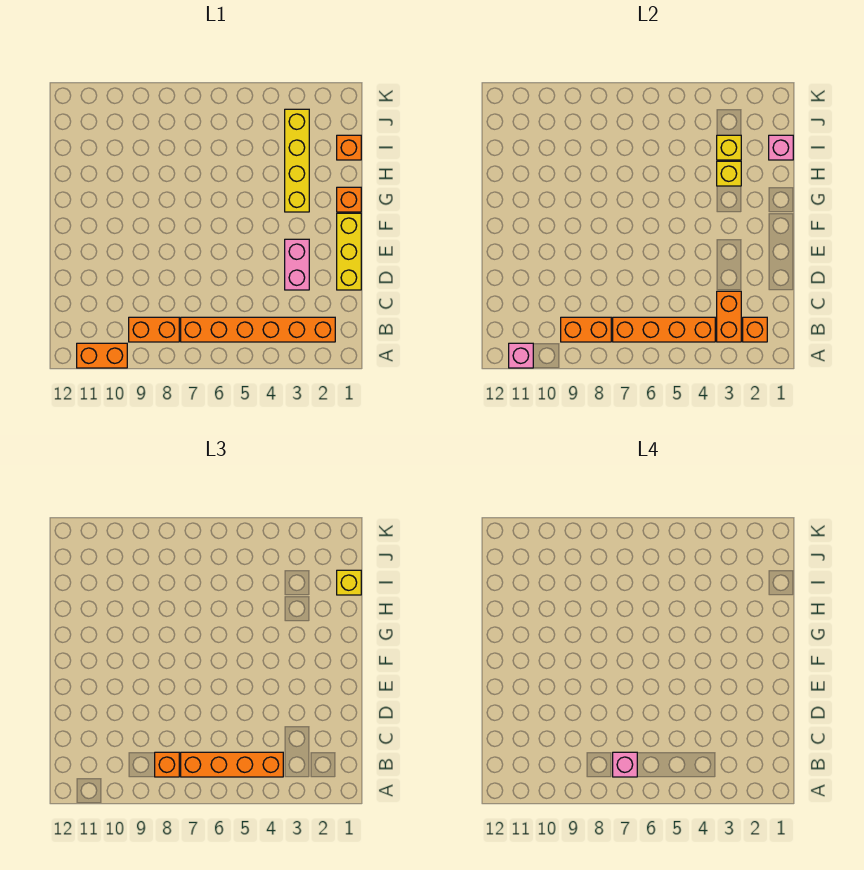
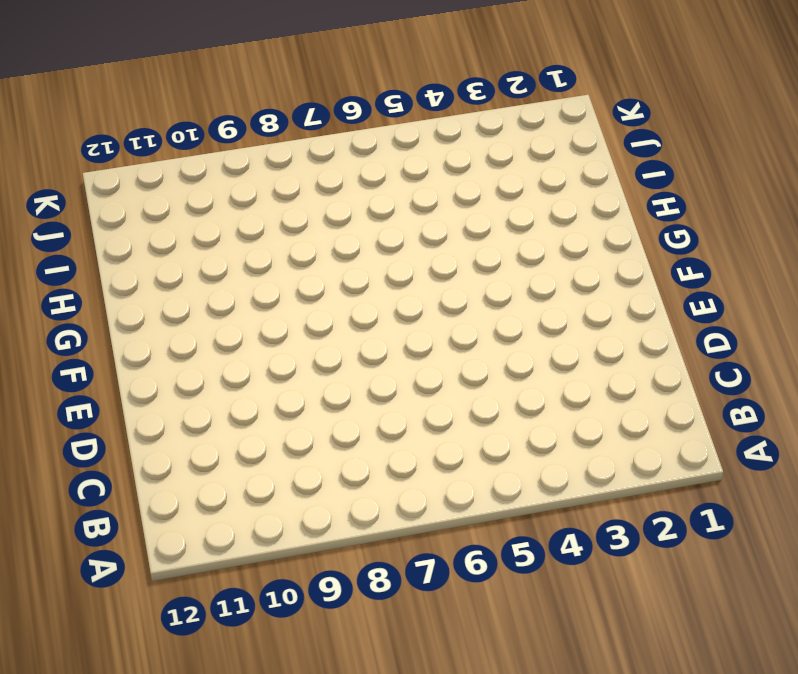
none -> orange brick A10:A11 level 1
none -> orange brick B2:B7 level 1
none -> orange brick B8:B9 level 1

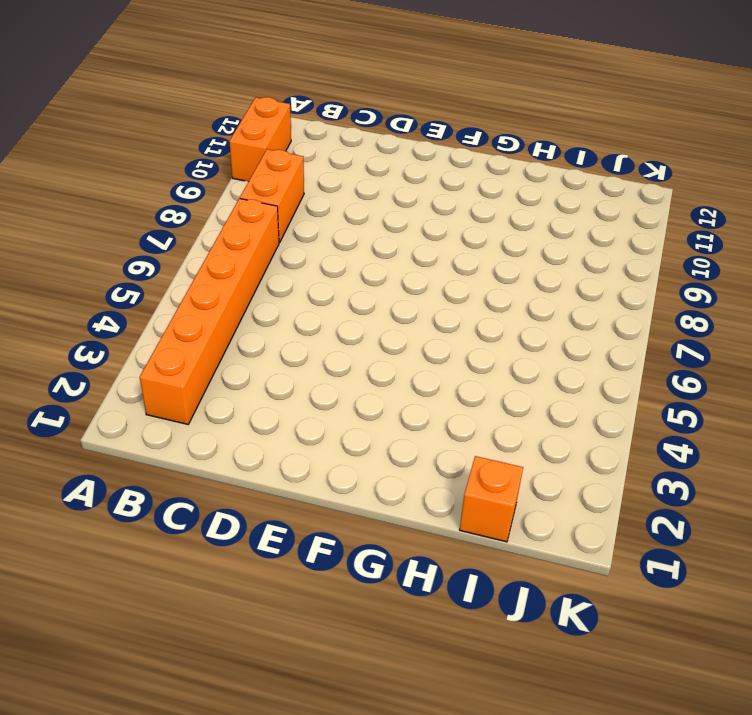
none -> yellow brick D1:F1 level 1
none -> pink brick D3:E3 level 1
none -> orange brick G1 level 1

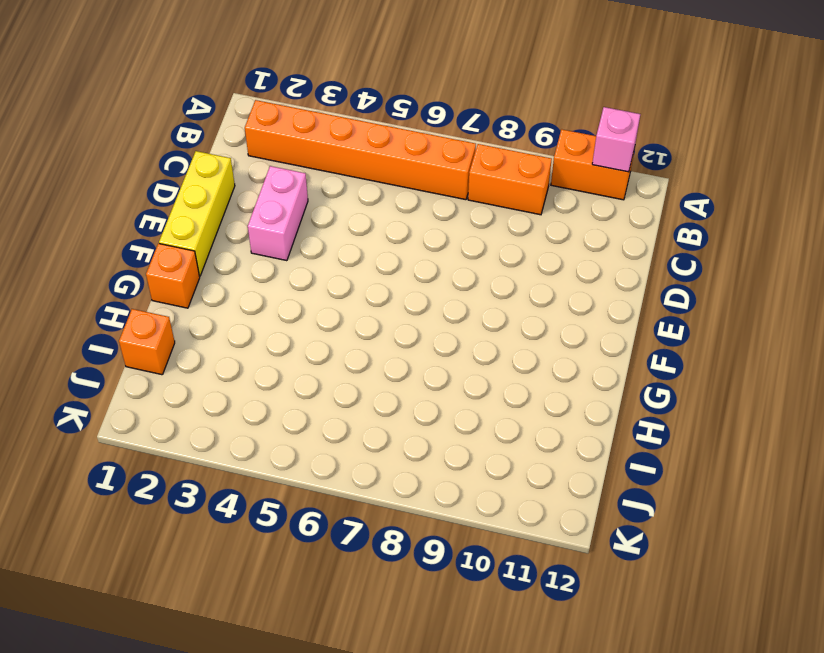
none -> yellow brick G3:J3 level 1
none -> orange brick B2 level 2
none -> orange brick B3:C3 level 2

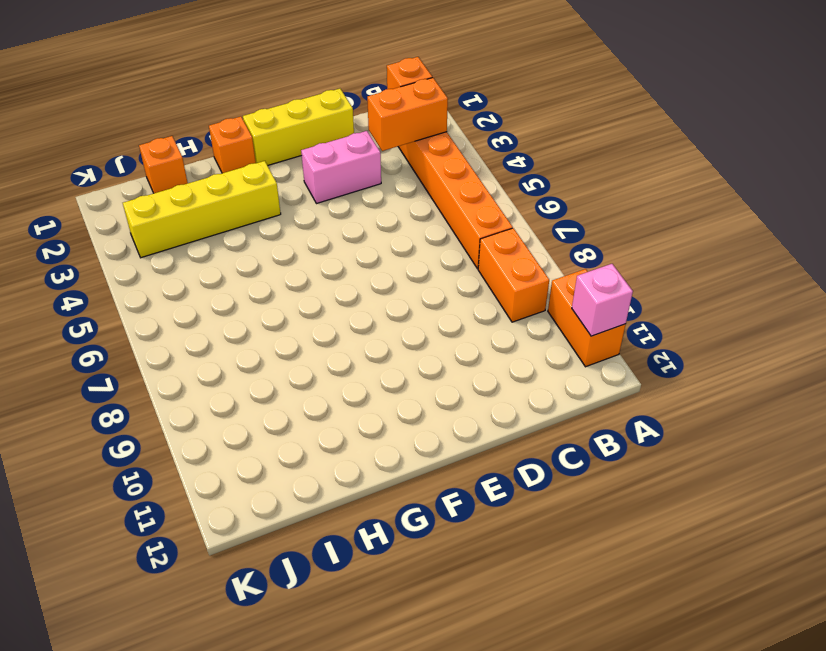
none -> orange brick B4:B7 level 2
none -> orange brick B8:B9 level 2
none -> yellow brick H3 level 2

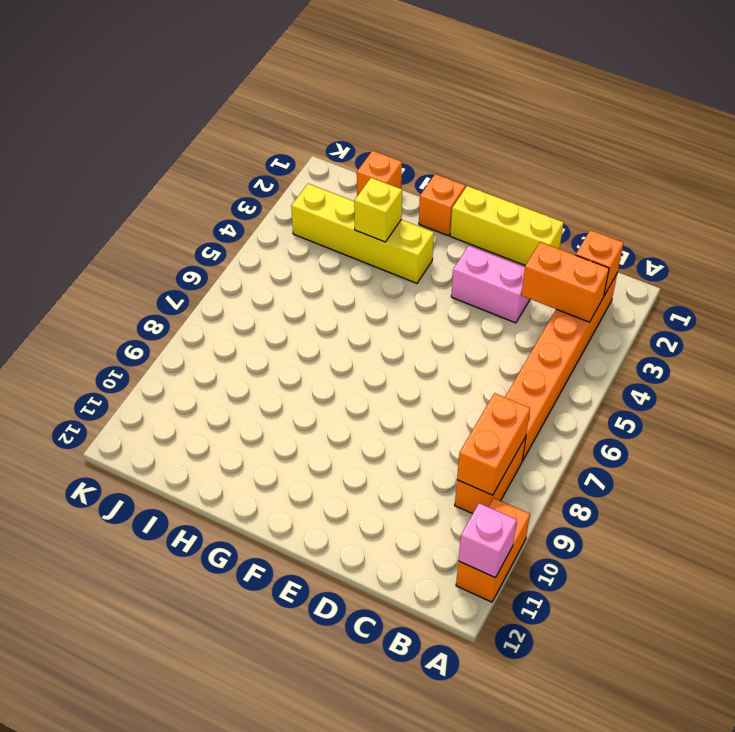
none -> orange brick B4:B7 level 2
none -> pink brick I1 level 2
none -> yellow brick I3 level 2

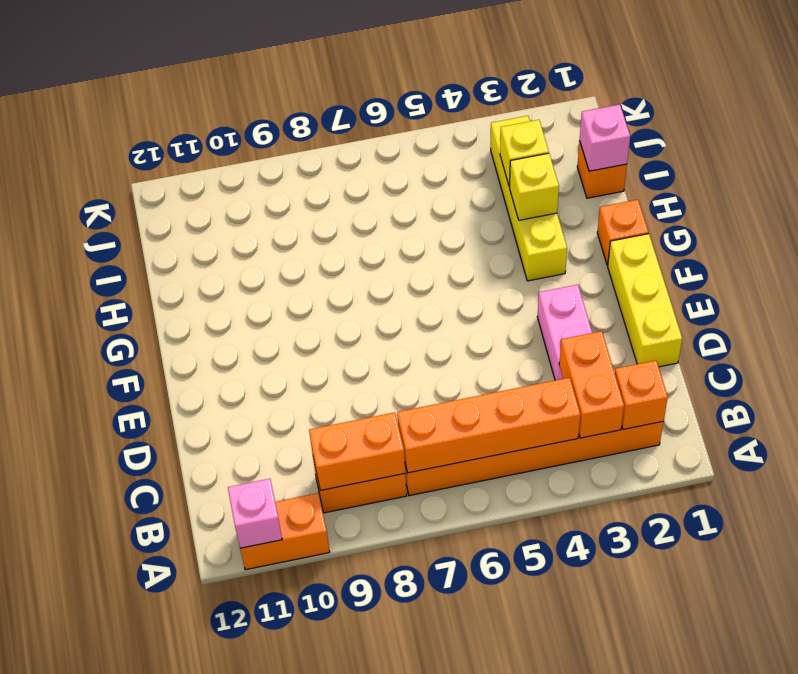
none -> orange brick B4:B7 level 3
none -> orange brick B8 level 3
none -> yellow brick I1 level 3

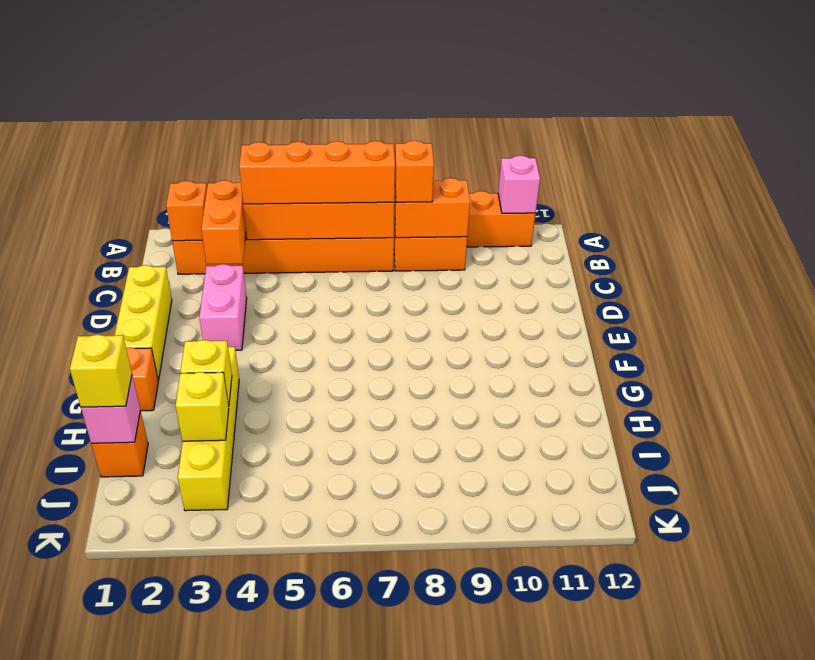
none -> pink brick B7 level 4

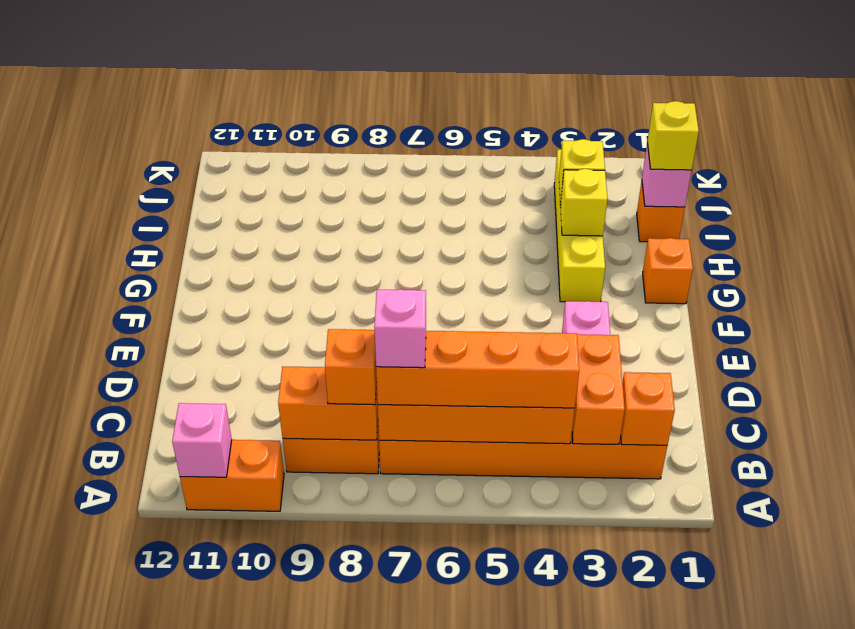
none -> yellow brick D1:F1 level 1

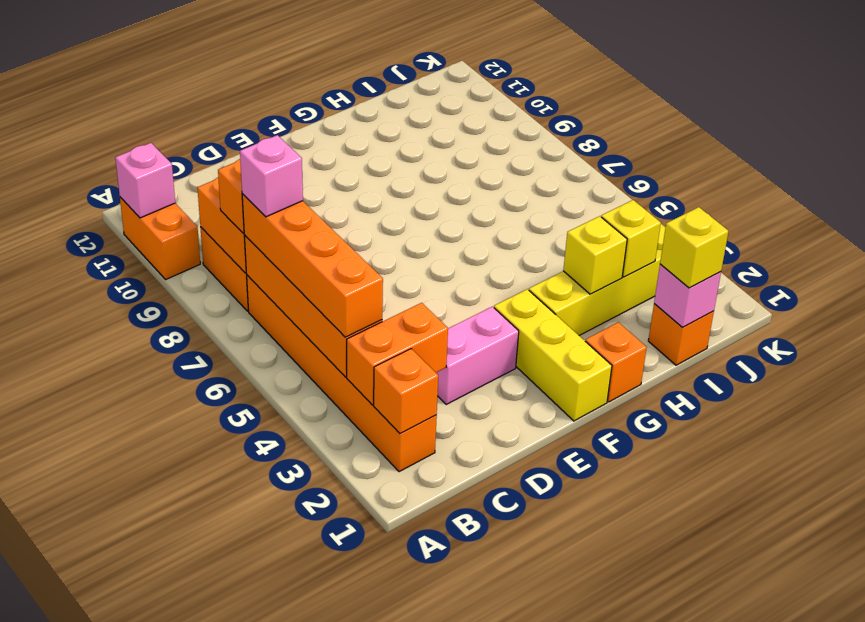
yellow brick F1:F3 level 1 -> yellow brick D1:F1 level 1

